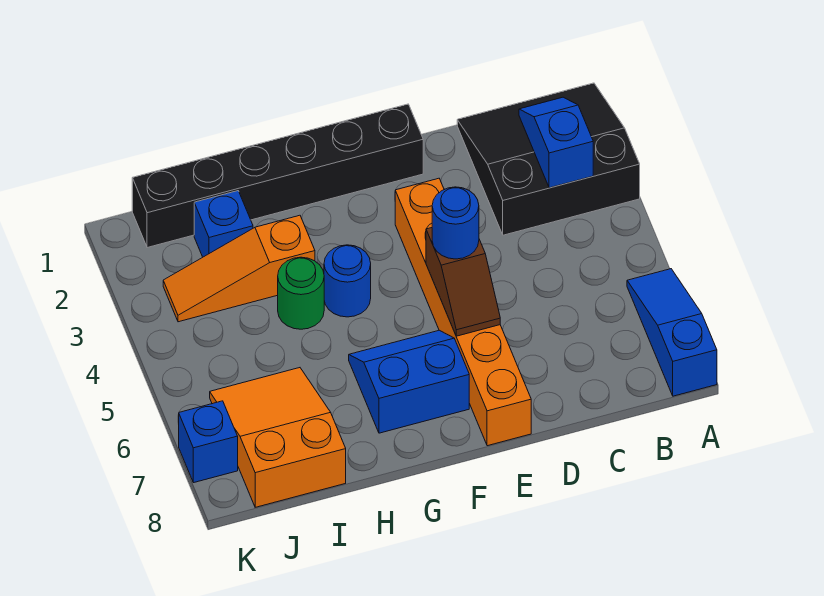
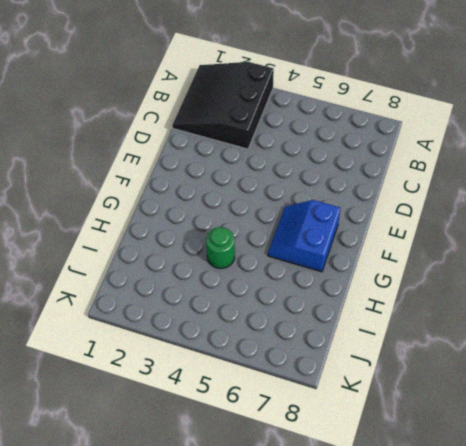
none -> blue slope A6:A8 level 1 top 8
none -> black brick E1:J1 level 1
none -> orange brick E3:E8 level 1

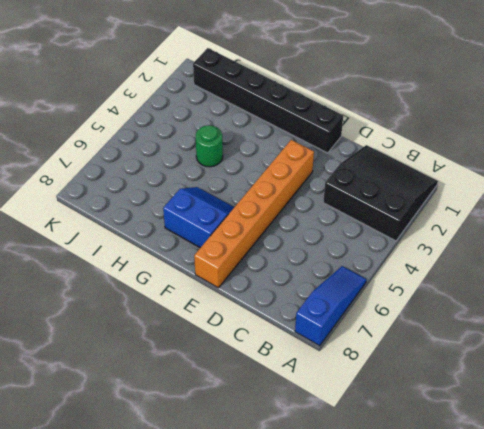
none -> blue round brick G4 level 1
none -> orange slope H3:J3 level 1 top H
none -> blue brick I2 level 1

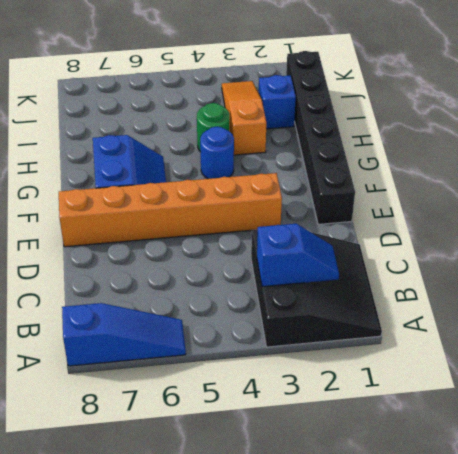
none -> orange slope I6:J8 level 1 top 8
none -> blue brick K7 level 1
none -> brown slope E5:E6 level 2 top 5

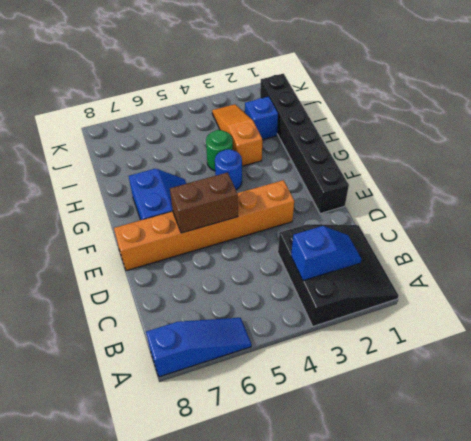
brown brick E5:E6 level 2 -> brown slope E5:E6 level 2 top 5
none -> orange slope I6:J8 level 1 top 8
none -> blue brick K7 level 1
none -> blue round brick E5 level 3

